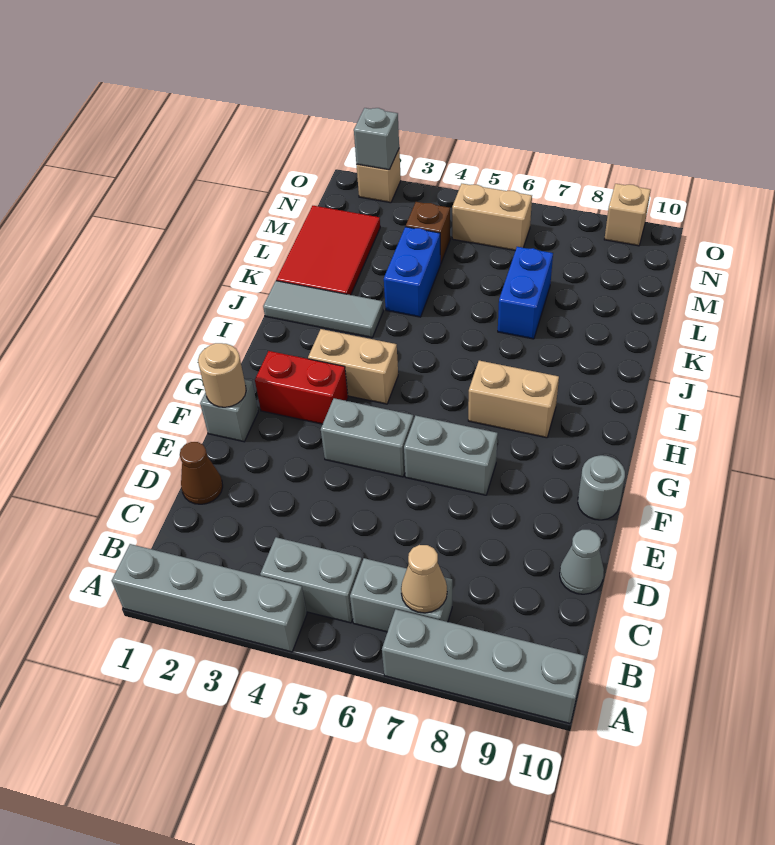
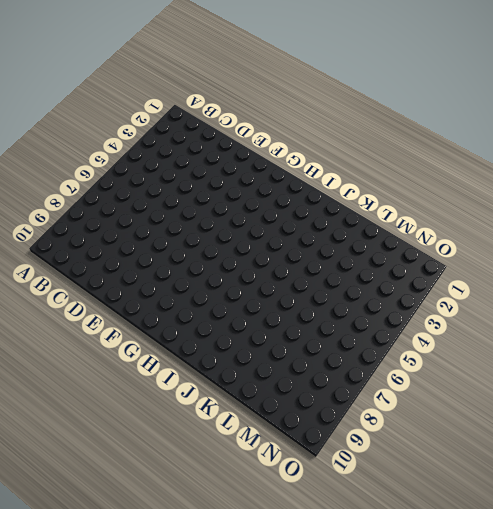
none -> grey brick A1:A4 level 1
none -> grey brick A7:A10 level 1
none -> grey brick B4:B5 level 1

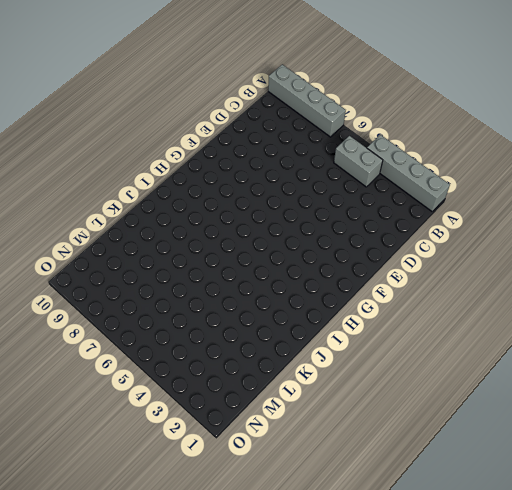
none -> grey brick B6:B7 level 1
none -> brown cone D1 level 1
none -> grey cone D10 level 1

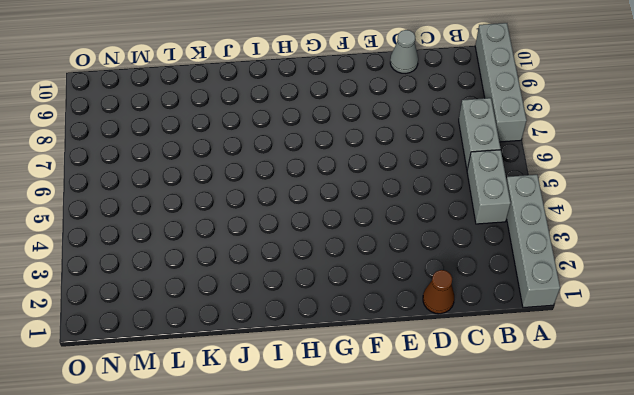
none -> grey brick F1 level 1
none -> grey brick F4:F5 level 1
none -> grey brick F6:F7 level 1

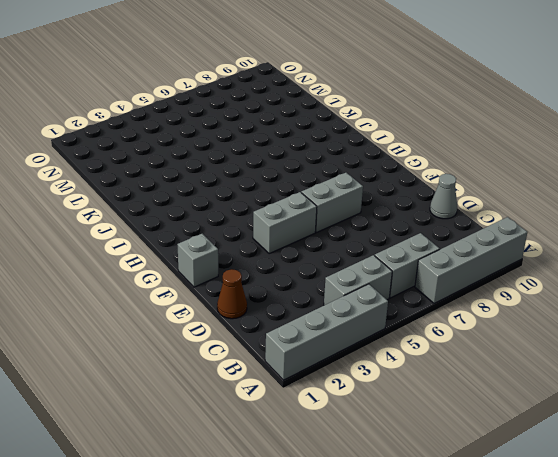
none -> grey round brick F10 level 1
none -> red brick G2:G3 level 1
none -> tan brick H3:H4 level 1

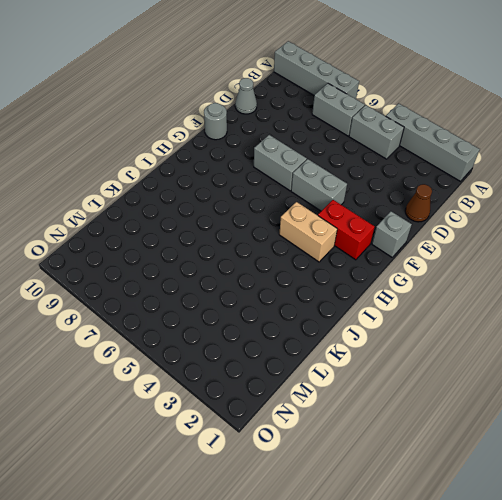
none -> tan brick H7:H8 level 1
none -> grey tile J1:J3 level 1
none -> red tile K1:M2 level 1

